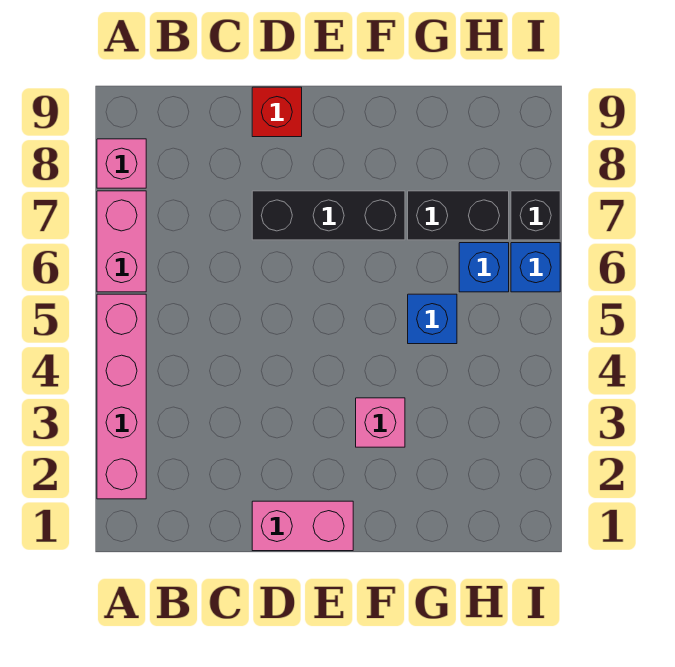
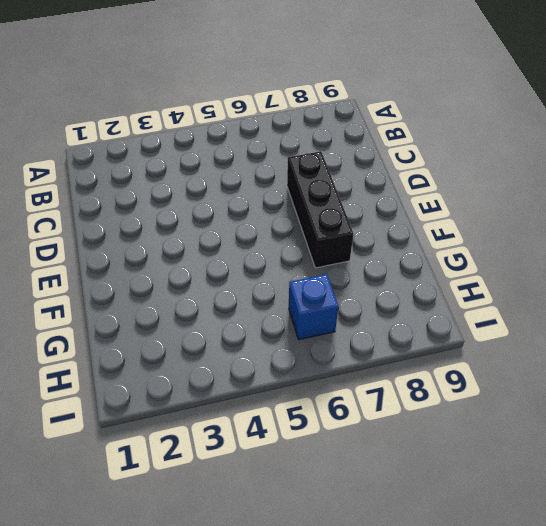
none -> pink brick A2:A5 level 1
none -> pink brick A6:A7 level 1
none -> pink brick A8 level 1

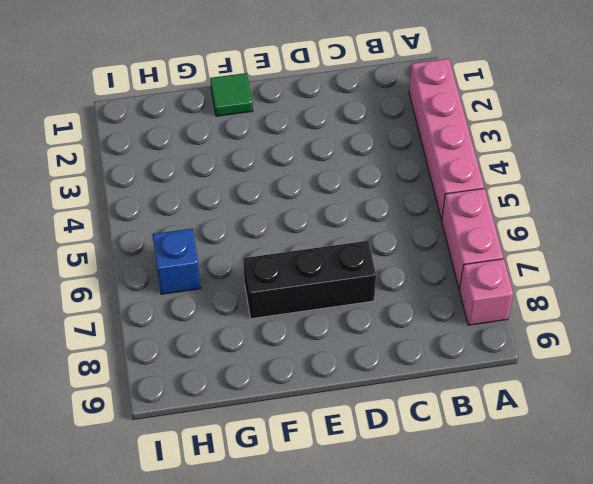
green tile F1 level 1 -> none
none -> pink brick D1:E1 level 1
none -> red brick D9 level 1
none -> pink brick F3 level 1

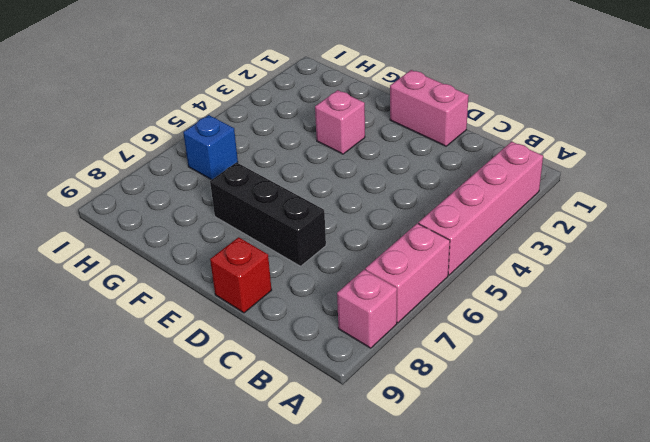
none -> blue brick G5 level 1
none -> black brick G7:H7 level 1
none -> blue brick I6 level 1

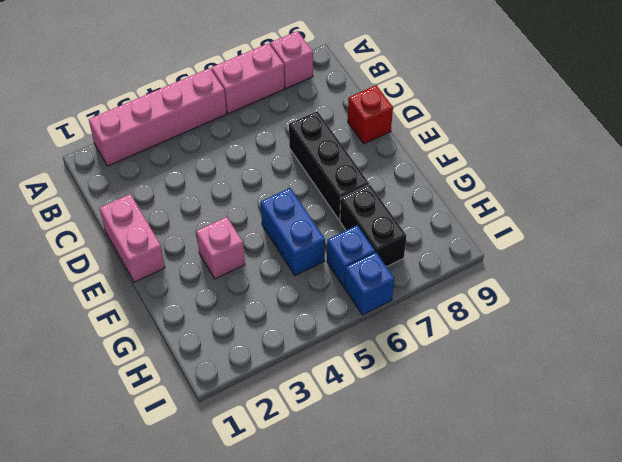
blue brick F5:G5 level 1 -> blue brick G5 level 1
none -> black brick I7 level 1

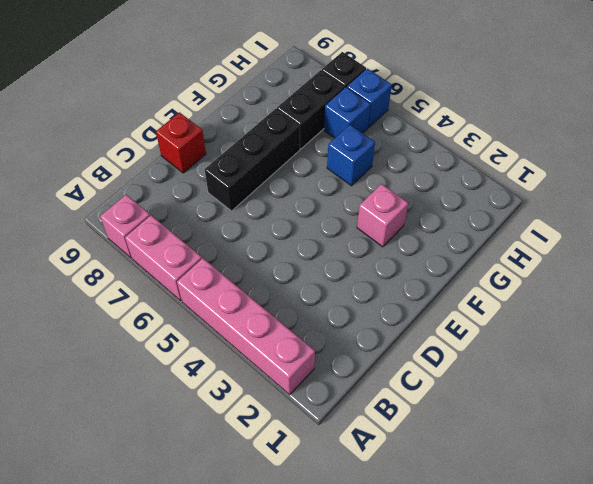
none -> pink brick D1:E1 level 1

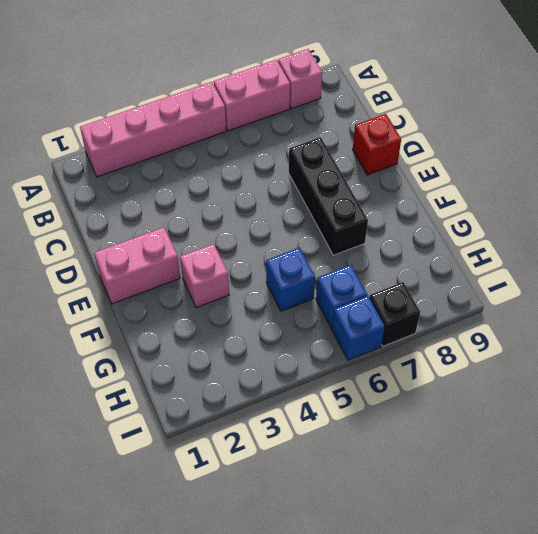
pink brick E1:E2 level 1 -> pink brick D1:E1 level 1
none -> black brick G7:H7 level 1

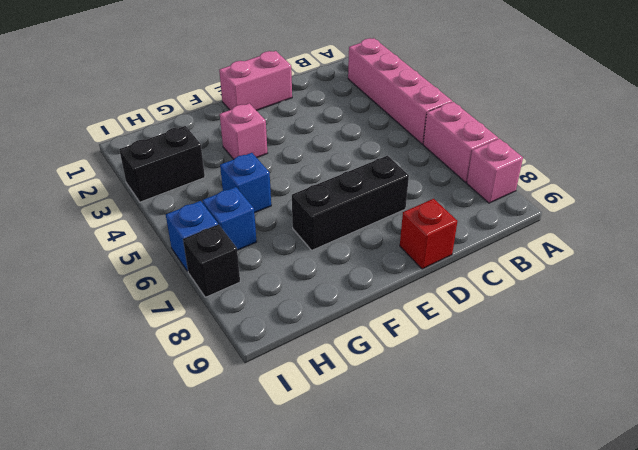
black brick H3:I3 level 1 -> black brick G7:H7 level 1

